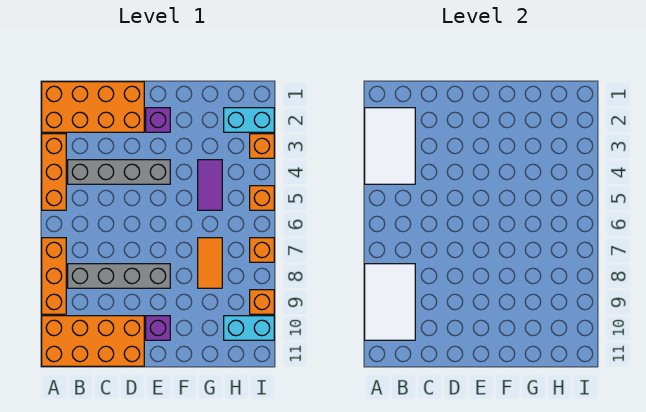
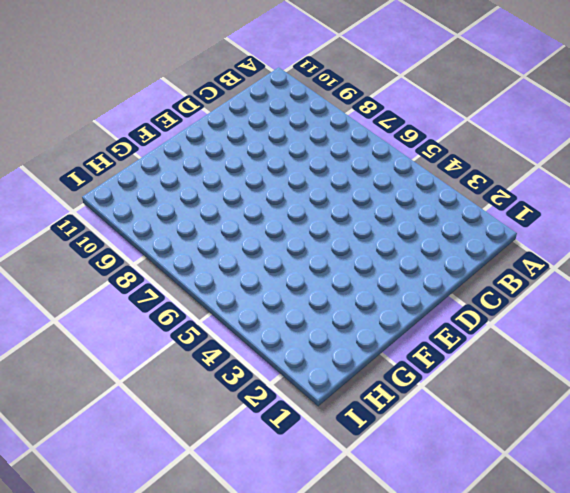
none -> orange brick A1:D2 level 1
none -> orange brick A3:A5 level 1
none -> orange brick A7:A9 level 1

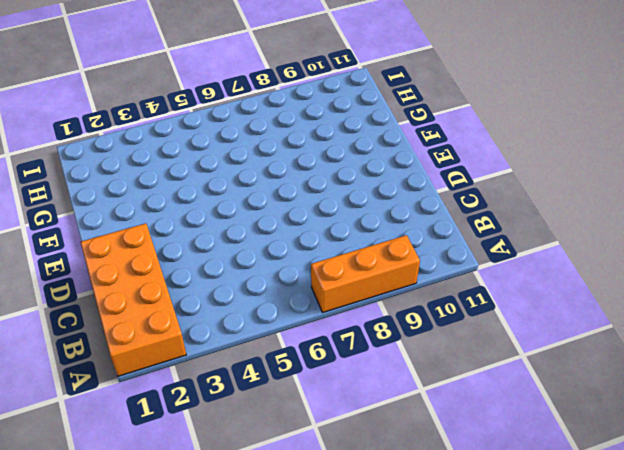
none -> orange brick A3:A5 level 1
none -> orange brick A10:D11 level 1
none -> grey brick B4:E4 level 1

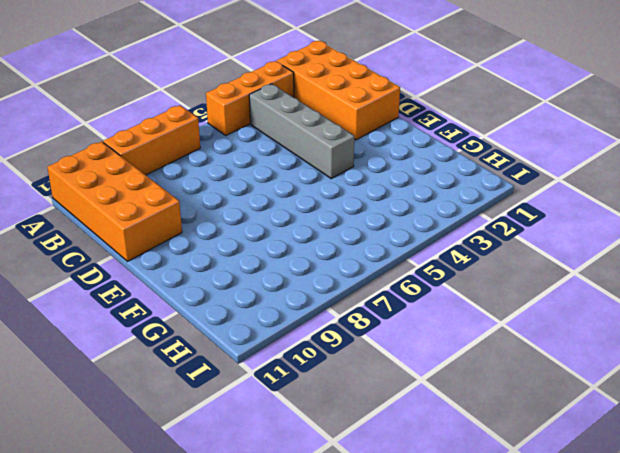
none -> grey brick B8:E8 level 1
none -> purple brick E2 level 1
none -> purple brick E10 level 1

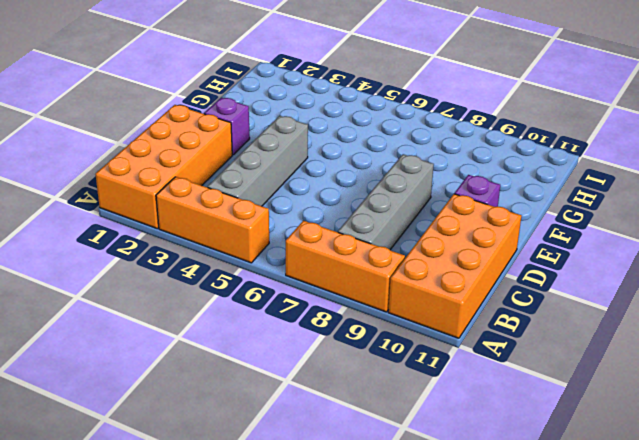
none -> purple tile G4:G5 level 1
none -> orange tile G7:G8 level 1
none -> cyan brick H2:I2 level 1

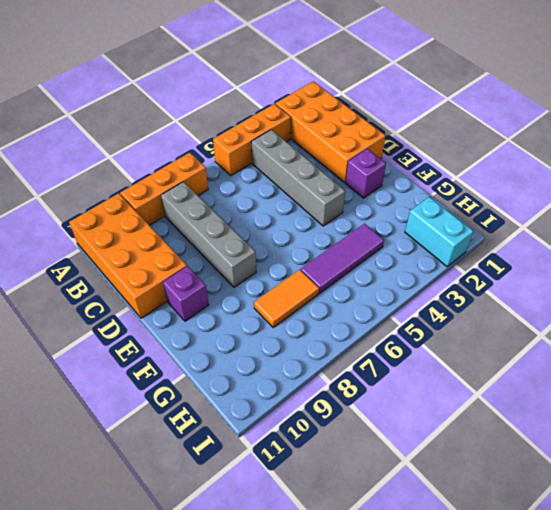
purple tile G4:G6 level 1 -> purple tile G4:G5 level 1
none -> cyan brick H10:I10 level 1
none -> orange brick I3 level 1
none -> orange brick I5 level 1

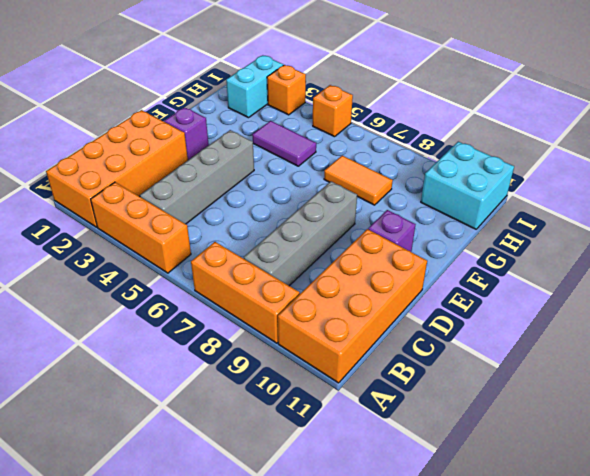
cyan brick H10:I11 level 1 -> cyan brick H10:I10 level 1
none -> orange brick I7 level 1
none -> orange brick I9 level 1
none -> white tile A2:B4 level 2

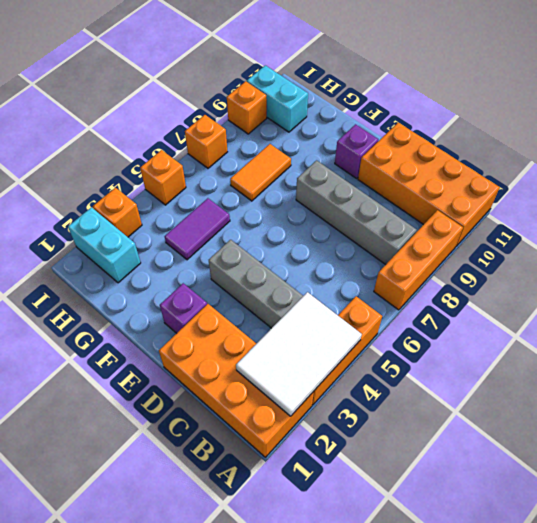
none -> white tile A8:B10 level 2

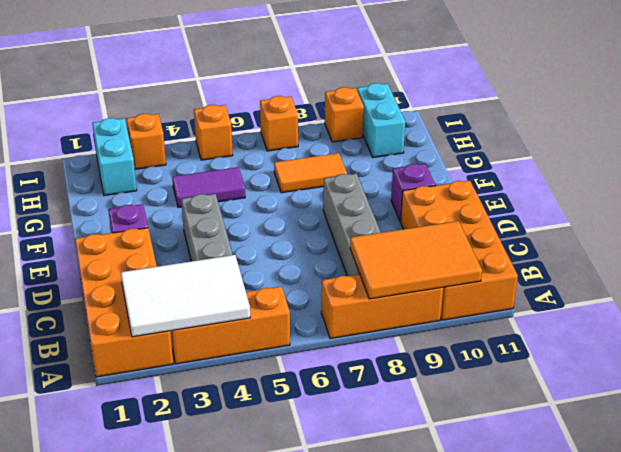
orange tile A8:B10 level 2 -> white tile A8:B10 level 2

